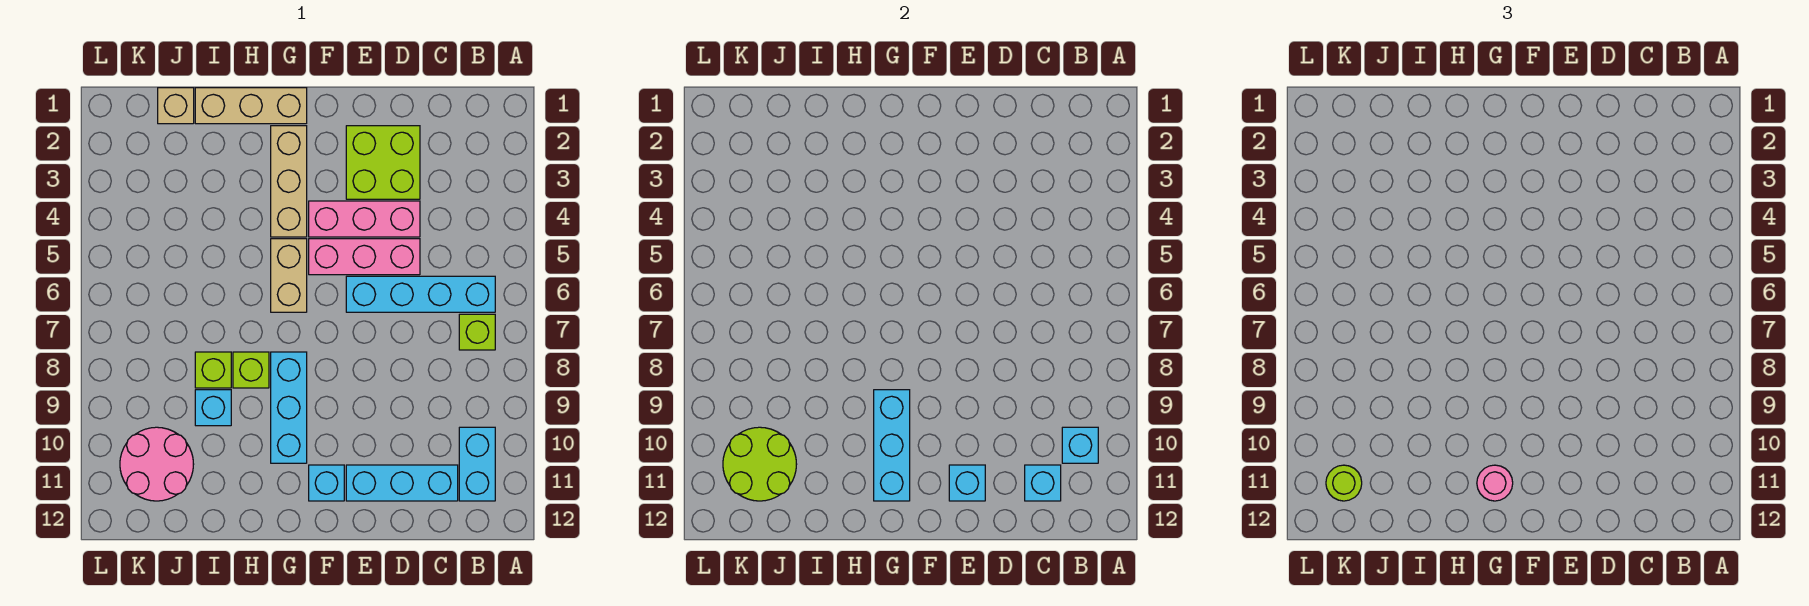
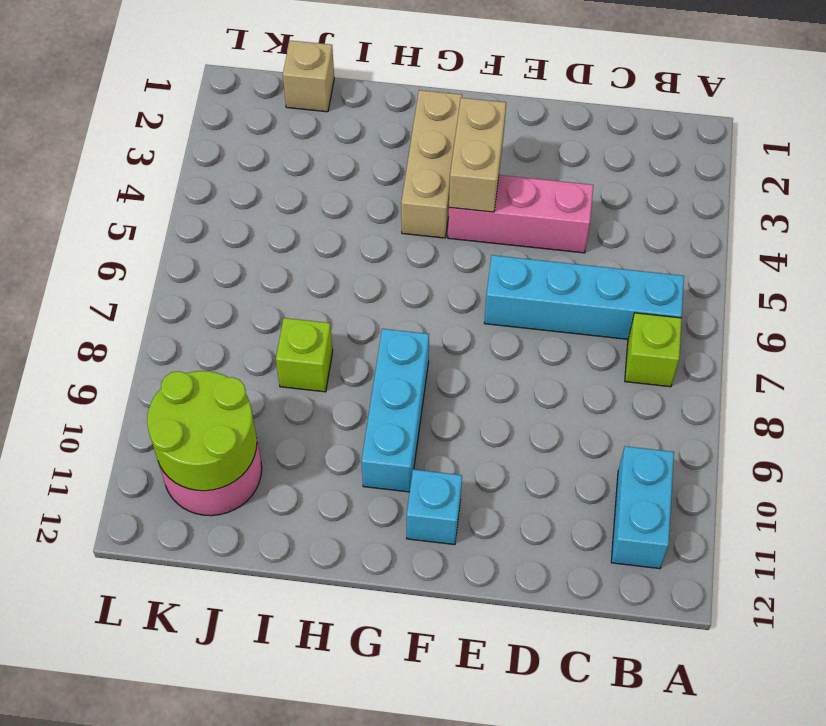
tan brick F3:F4 level 2 -> tan brick G5:G6 level 1
none -> cyan brick C11:E11 level 1
none -> lime brick D2:E3 level 1
none -> pink brick D5:F5 level 1

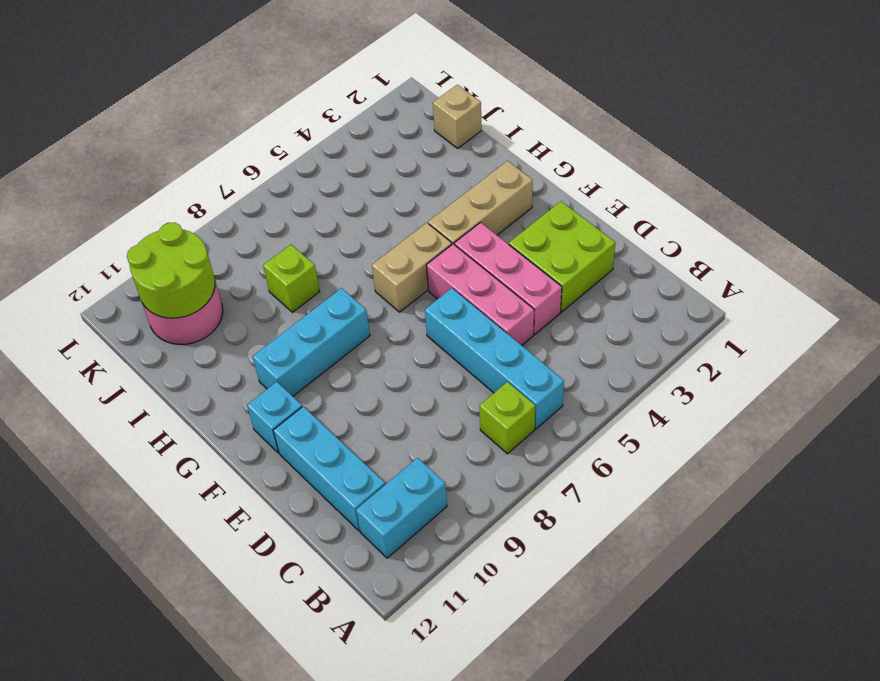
none -> tan brick G1:I1 level 1
none -> lime brick H8 level 1
none -> cyan brick I9 level 1

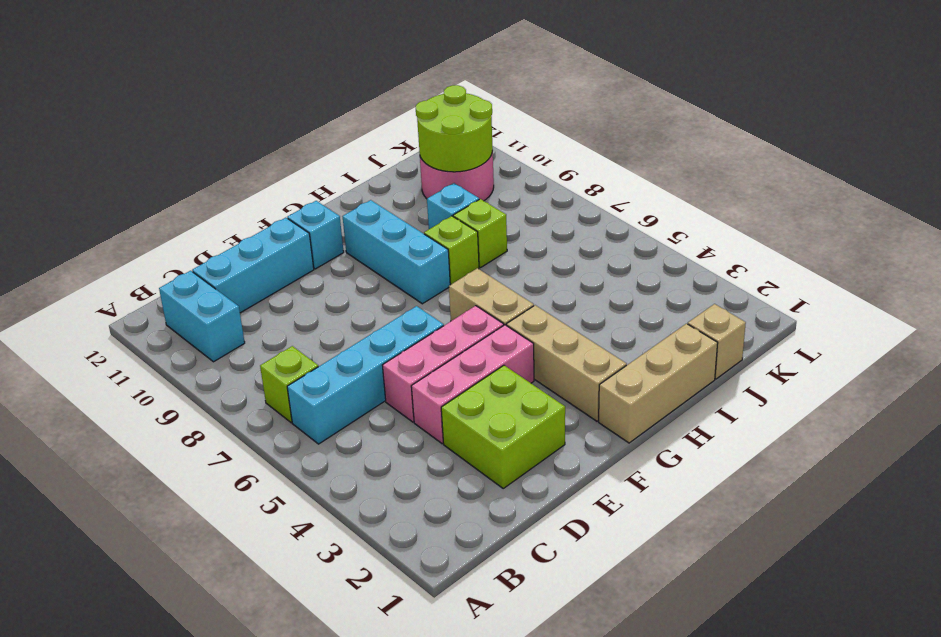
none -> cyan brick B10 level 2
none -> cyan brick C11 level 2
none -> cyan brick E11 level 2

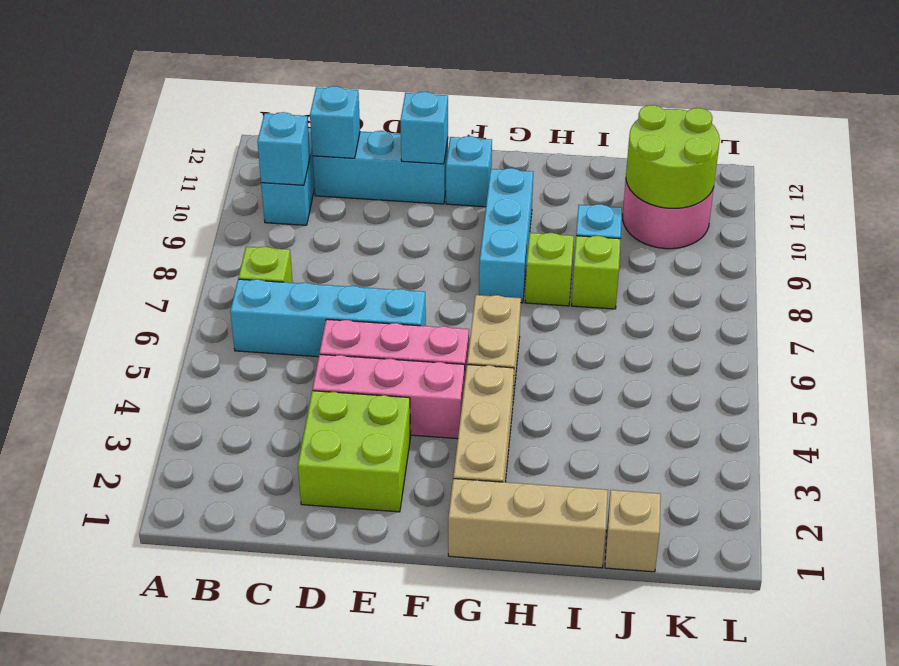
none -> cyan brick G9:G11 level 2
none -> pink round brick G11 level 3
none -> lime round brick K11 level 3

